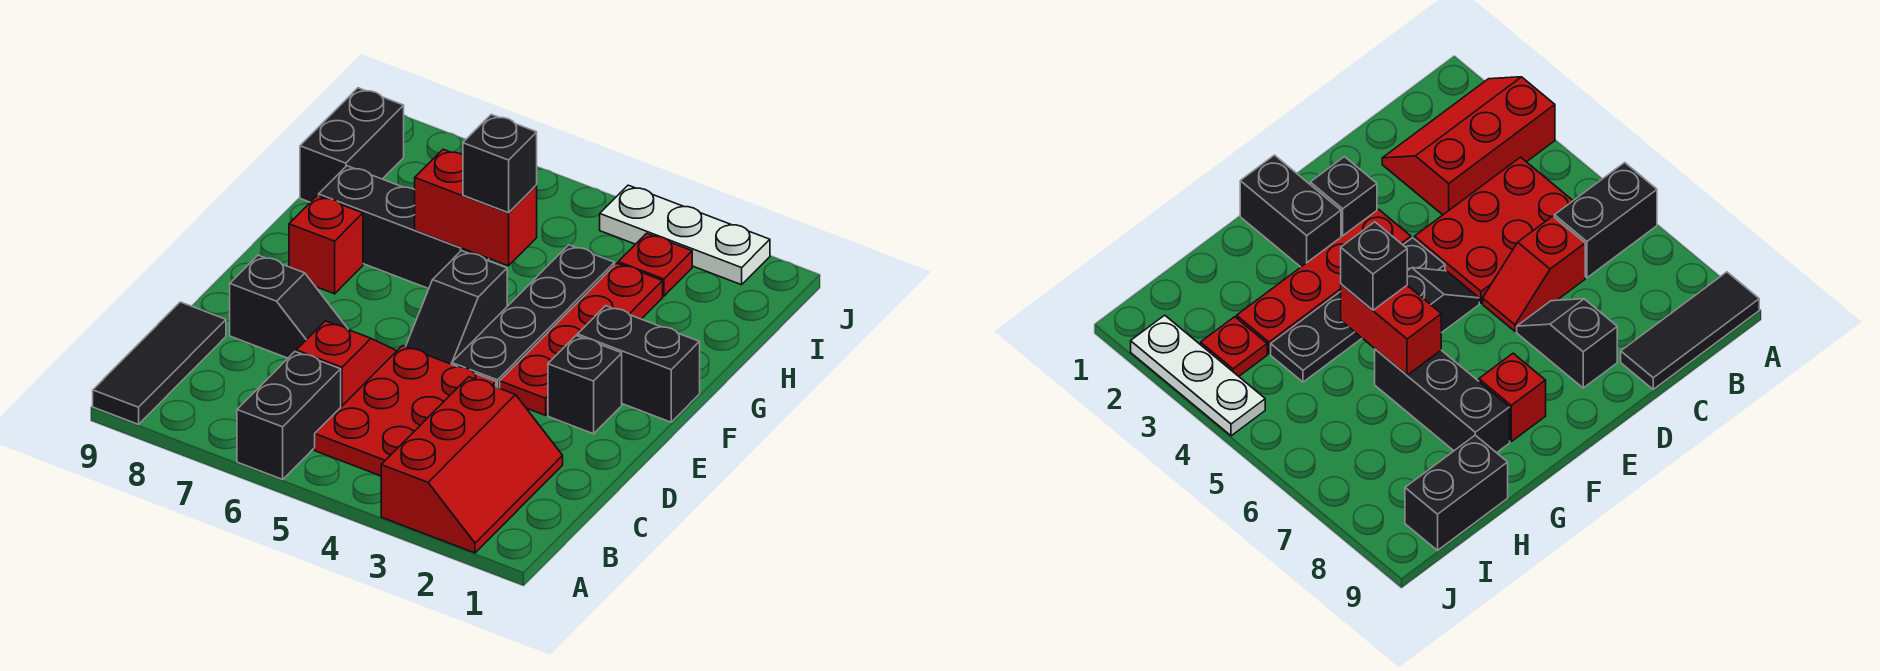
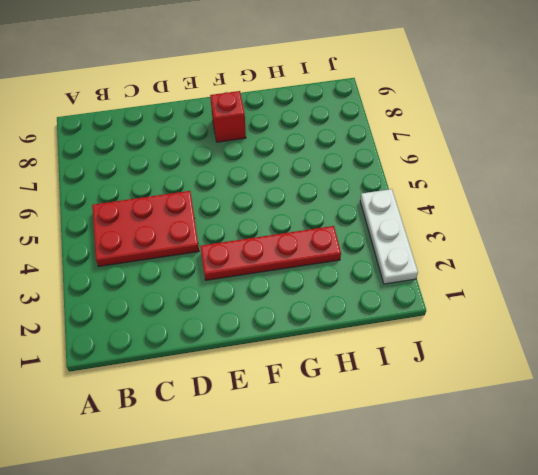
none -> red slope A2:C3 level 1 top 3
none -> black brick A6:B6 level 1
none -> black tile A9:C9 level 1

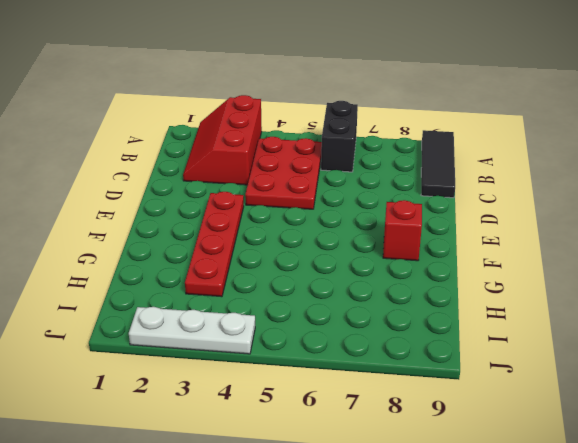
none -> red slope C6:D6 level 1 top C
none -> black slope D7:D8 level 1 top 8
none -> black brick E2 level 1

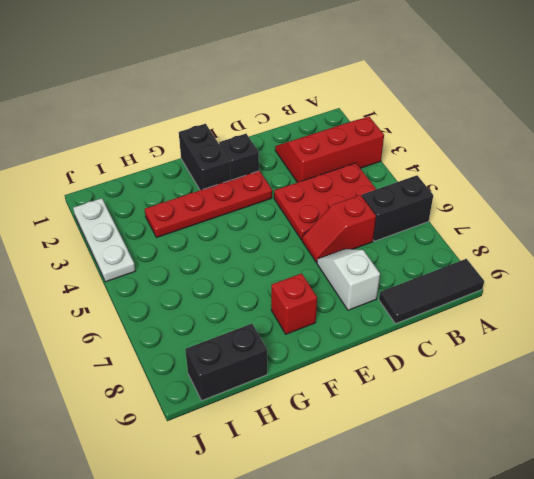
white slope D7:D8 level 1 top 8 -> black slope D7:D8 level 1 top 8
none -> black plate E4:H4 level 1
none -> black slope E5:F5 level 1 top F
none -> black brick G6:G8 level 1

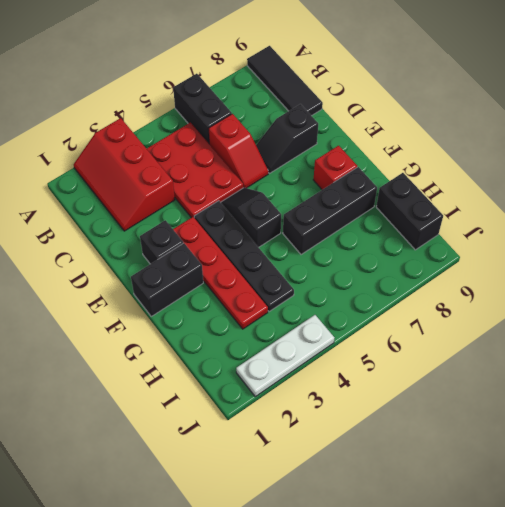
none -> red plate I3 level 1
none -> red brick G5:G6 level 2
none -> black brick G5 level 3

